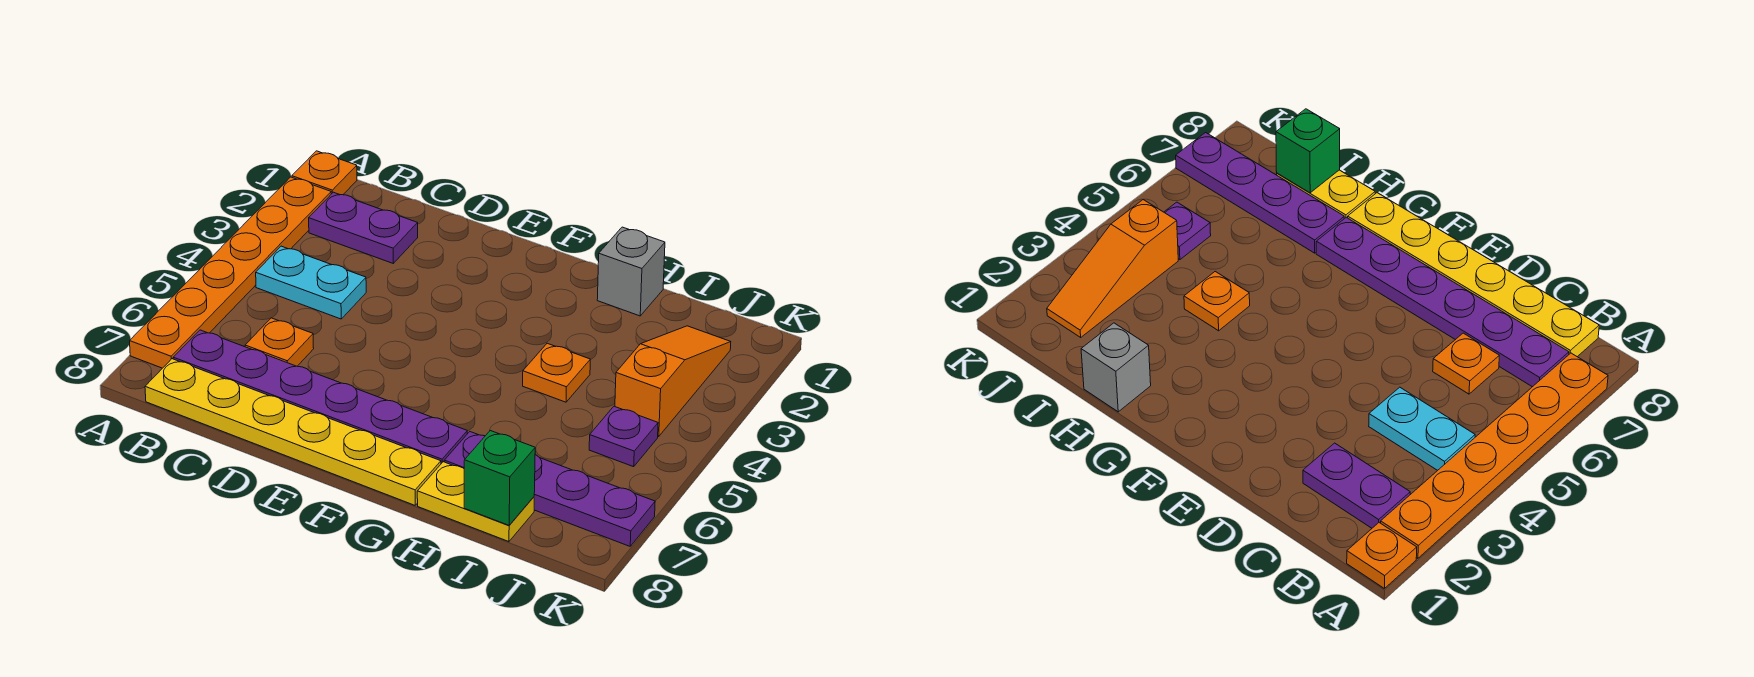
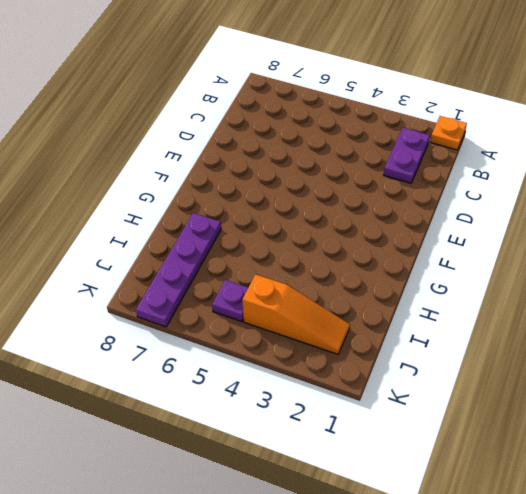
none -> orange plate A2:A7 level 1
none -> cyan plate B4:C4 level 1
none -> purple plate B7:G7 level 1

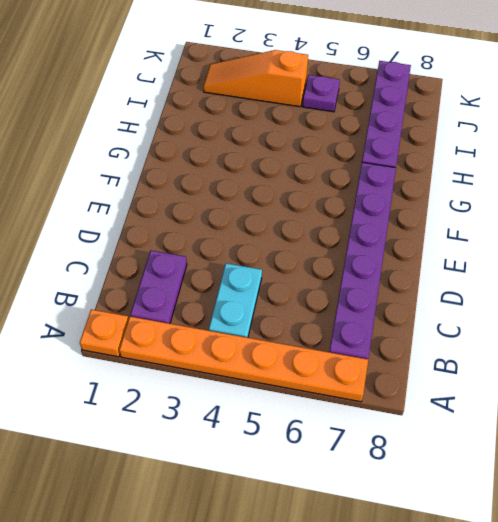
none -> yellow plate B8:G8 level 1
none -> orange plate C6 level 1
none -> grey brick H1 level 1

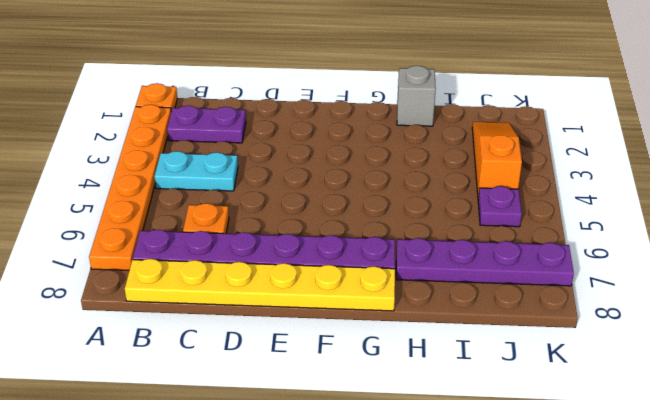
none -> orange plate H4 level 1
none -> yellow plate H8:I8 level 1
none -> green brick I8 level 2

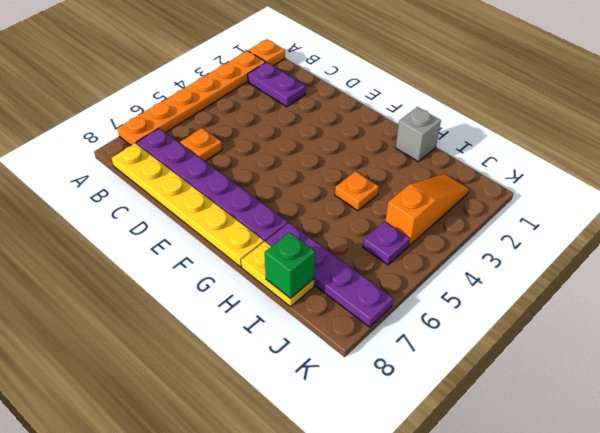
none -> cyan plate B4:C4 level 1

